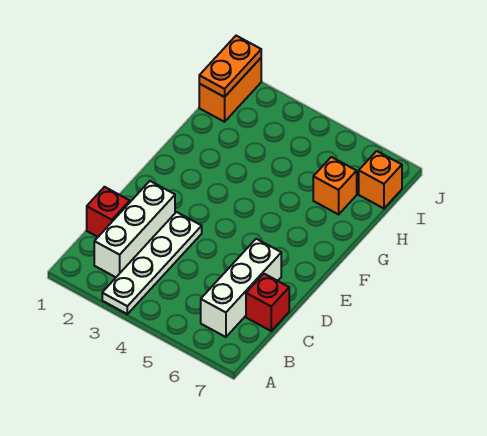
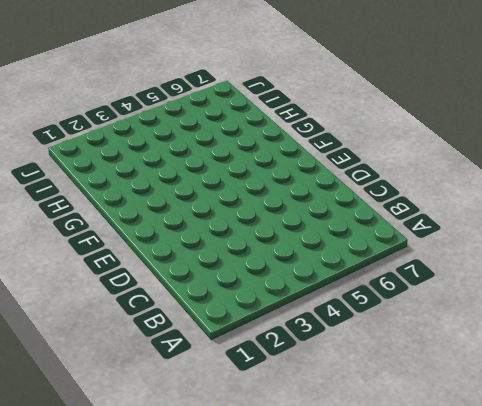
none -> white plate A3:D3 level 1
none -> white brick B2:D2 level 1

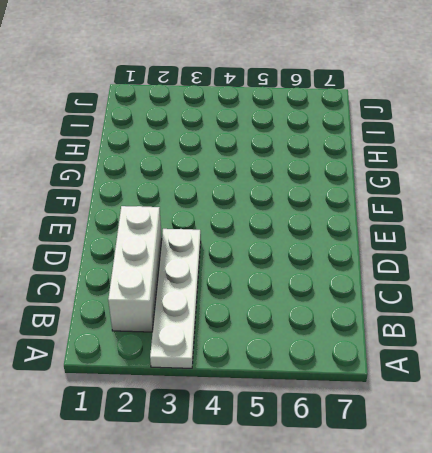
none -> white brick B6:D6 level 1
none -> red brick C1 level 1

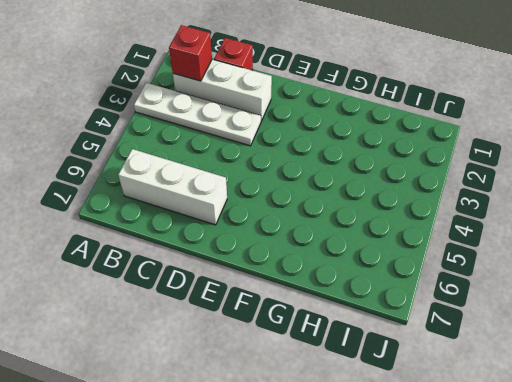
red brick B2 level 2 -> red brick C7 level 1
none -> orange brick H6 level 1
none -> orange brick I1:J1 level 1

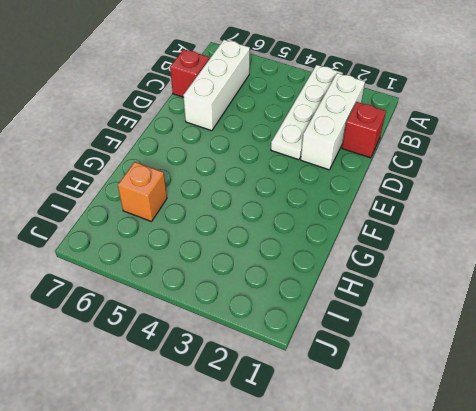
none -> orange brick I1:J1 level 1
none -> orange brick I7 level 1

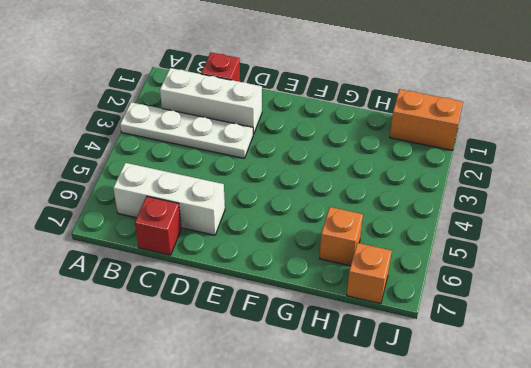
none -> orange plate I1:J1 level 2

